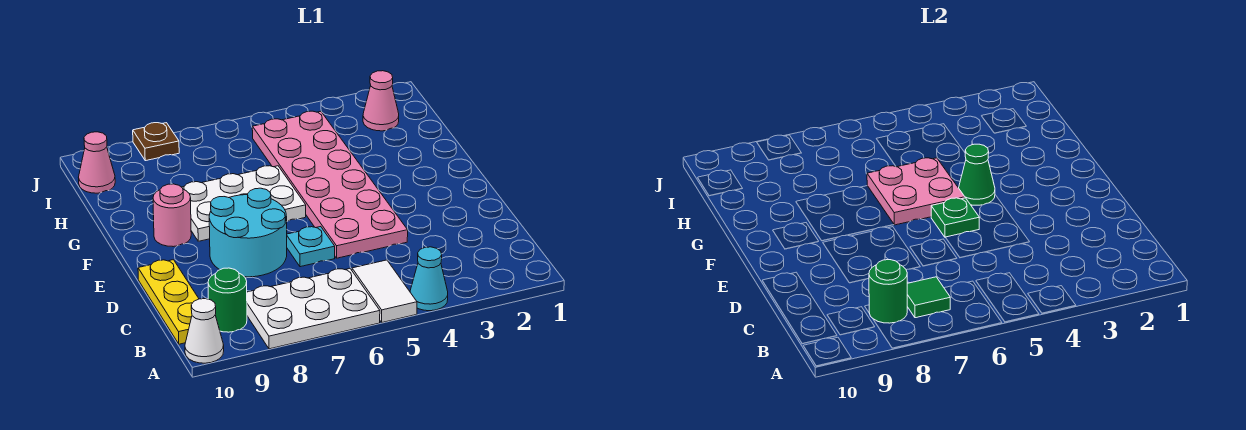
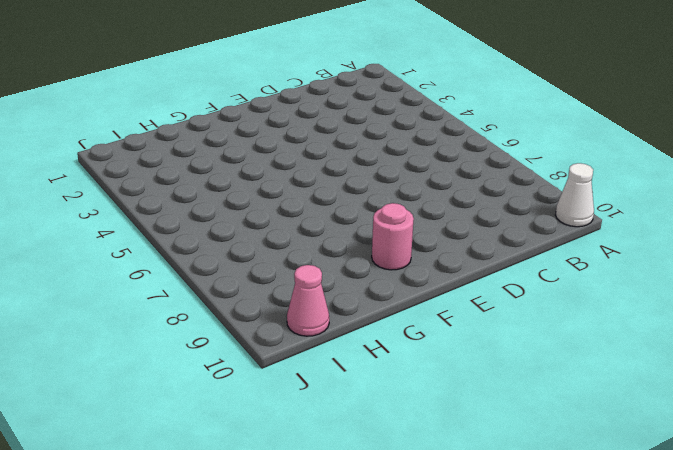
none -> cyan cone A4 level 1
none -> white tile A5:B5 level 1
none -> white plate A6:B8 level 1

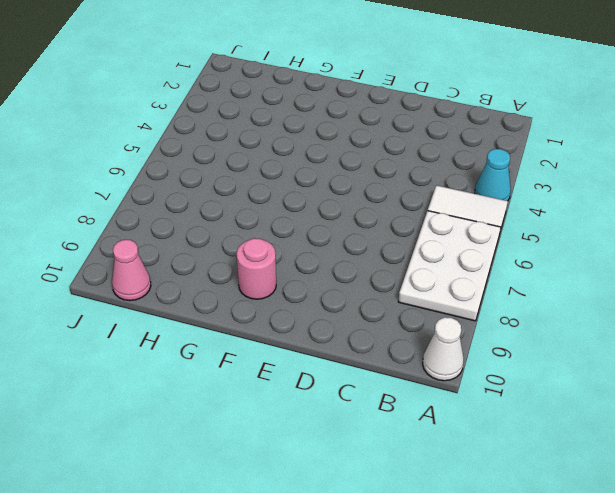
none -> green round brick B9 level 1
none -> yellow plate B10:D10 level 1
none -> pink plate D4:I5 level 1

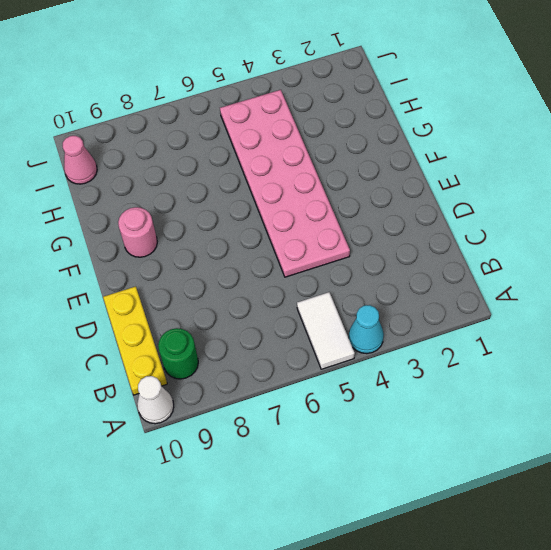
none -> white plate A6:B8 level 1
none -> cyan plate D6 level 1
none -> cyan round brick D7:E8 level 1

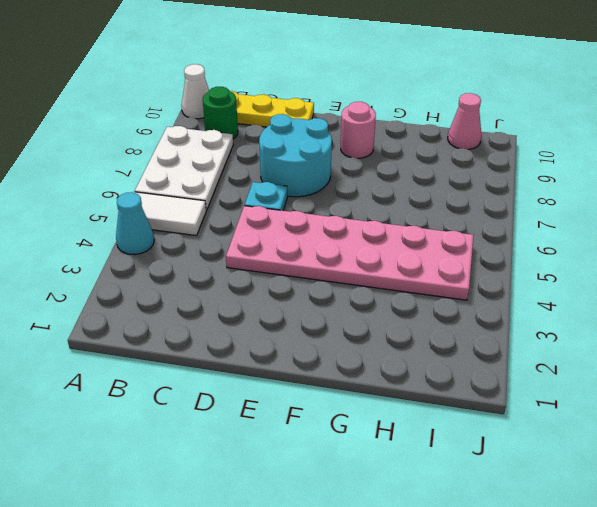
none -> white plate F6:G8 level 1
none -> pink cone I2 level 1
none -> brown plate J8 level 1

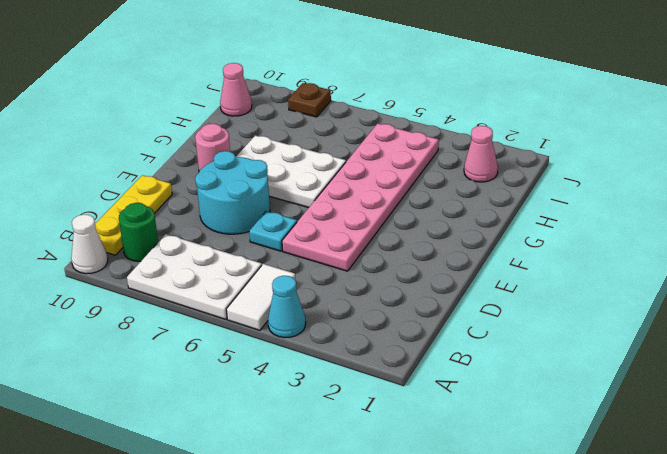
none -> green tile B7 level 2
none -> green round brick B8 level 2
none -> green plate E5 level 2

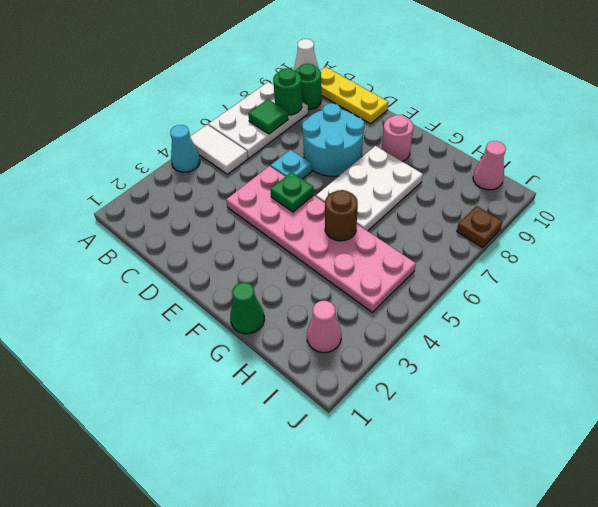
green cone G1 level 1 -> green cone F4 level 2
brown round brick G5 level 2 -> pink plate F5:G6 level 2

